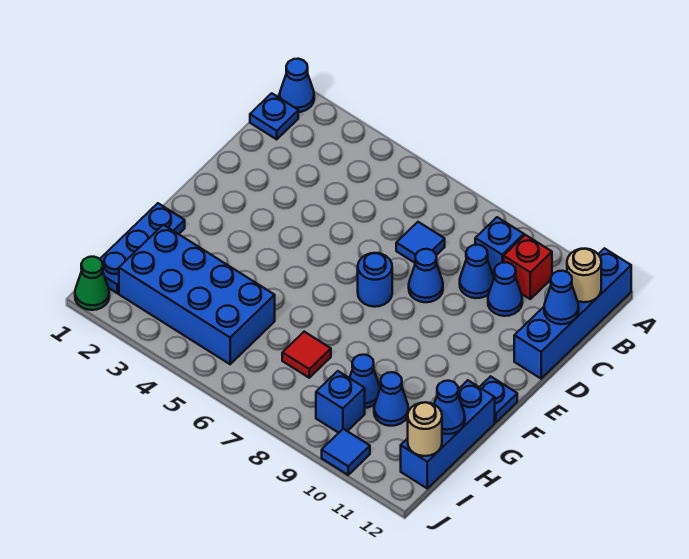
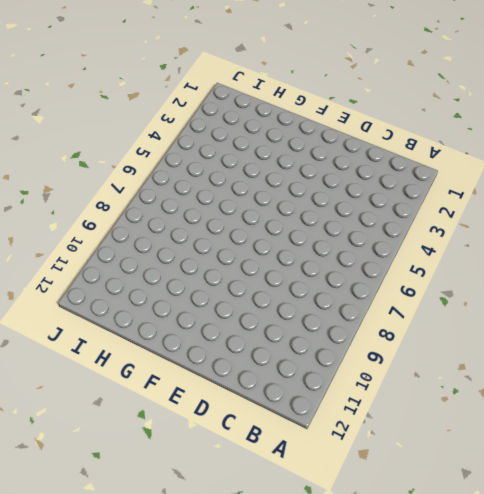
none -> blue cone A1 level 1
none -> blue brick A12:D12 level 1
none -> blue plate B1 level 1

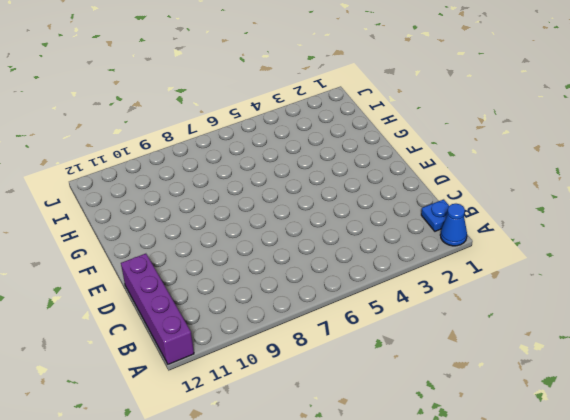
purple brick A12:D12 level 1 -> blue brick A12:D12 level 1
none -> blue brick B9 level 1
none -> red brick B10 level 1
none -> blue tile C7 level 1

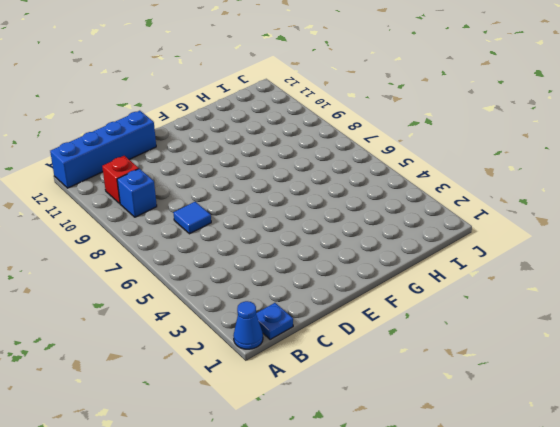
none -> blue cone C9 level 1
none -> blue cone C10 level 1
none -> blue cone D8 level 1

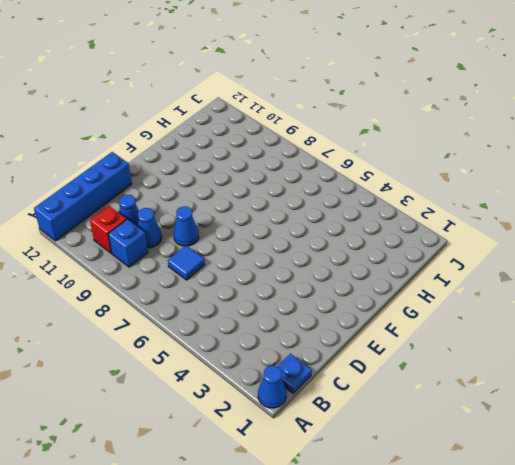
none -> blue round brick E7 level 1
none -> blue plate F12 level 1
none -> blue plate G1:I1 level 1

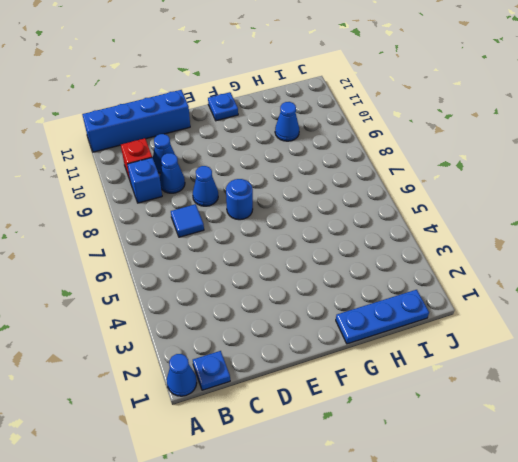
none -> blue brick G12:I12 level 1
none -> blue brick H2:I5 level 1
none -> red tile H7 level 1

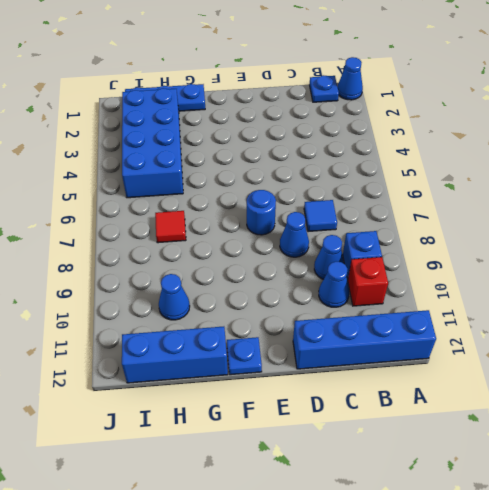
none -> blue cone H9 level 1
none -> blue brick I9 level 1
none -> green cone J1 level 1

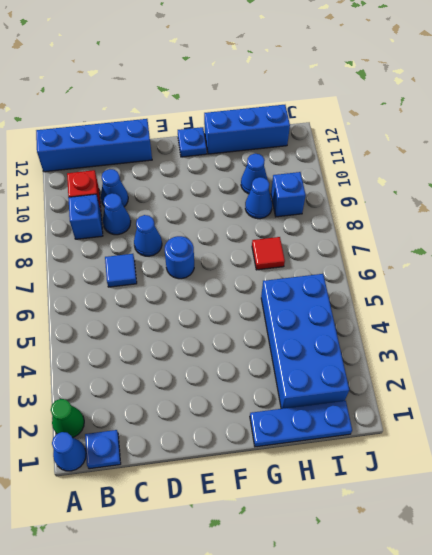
green cone A2 level 1 -> green cone J1 level 1
none -> blue tile J10 level 1
none -> tan round brick B12 level 2
none -> blue cone C12 level 2

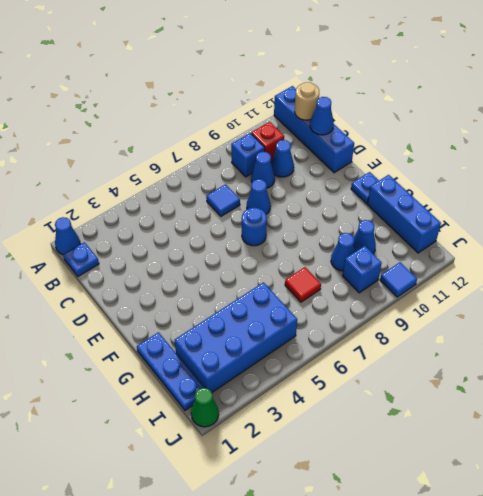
none -> blue cone H12 level 2
none -> tan round brick I12 level 2

